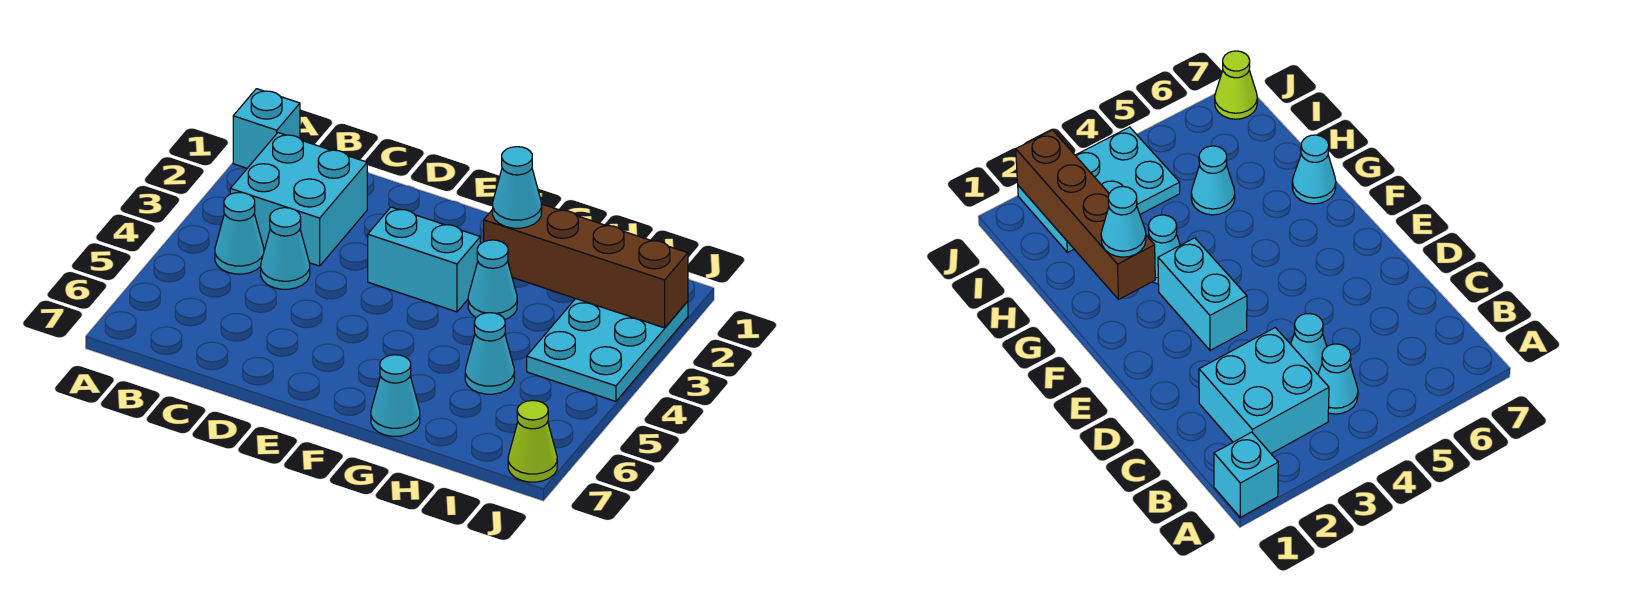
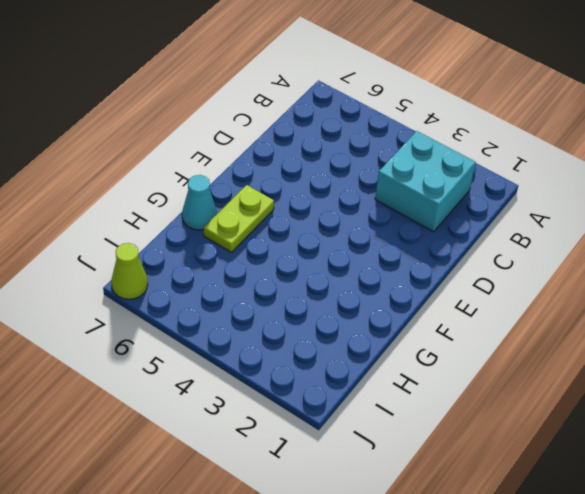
lime plate F6:G6 level 1 -> none
none -> cyan brick A1 level 1
none -> cyan cone B4 level 1
none -> cyan cone C4 level 1

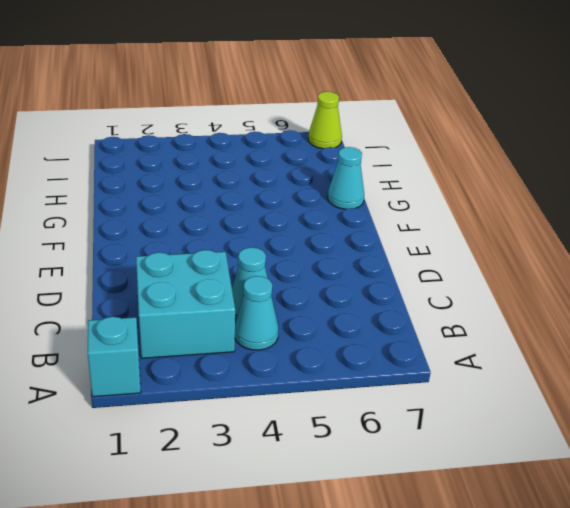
none -> cyan brick E3:F3 level 1
none -> cyan cone G3 level 1
none -> cyan cone H5 level 1

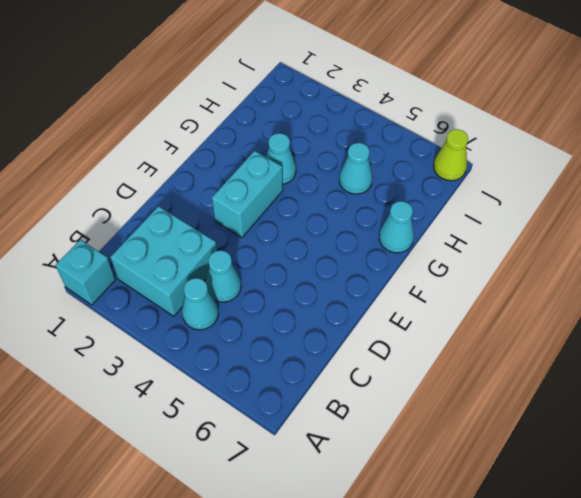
none -> cyan plate I2:J4 level 1
none -> brown brick G2:J2 level 2
none -> cyan cone G2 level 3

